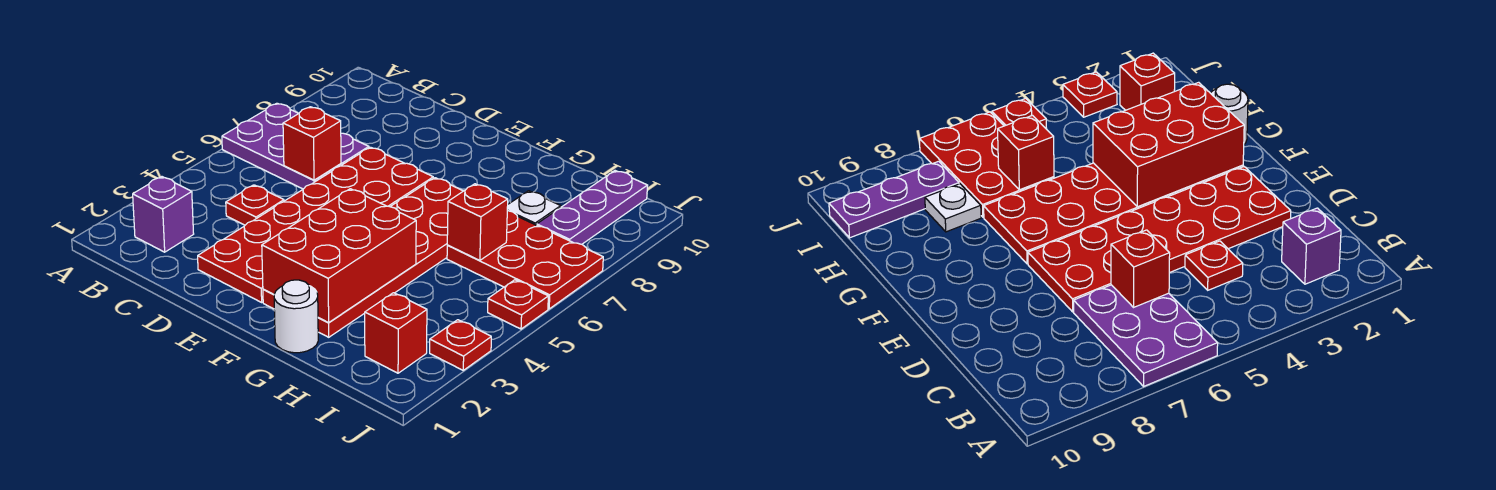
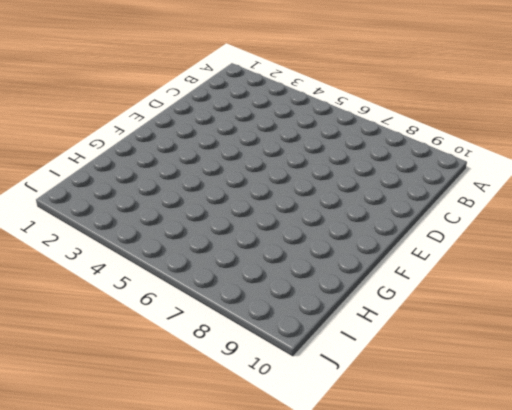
none -> purple plate A6:C7 level 1
none -> purple brick B2 level 1
none -> red plate C4 level 1

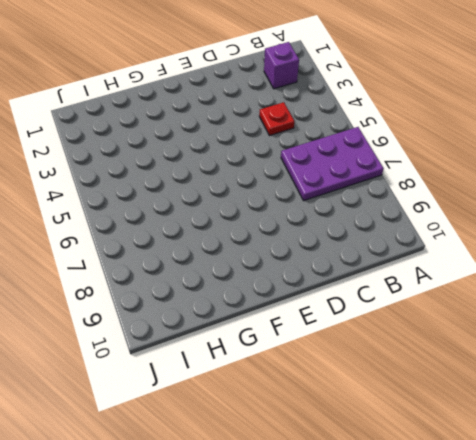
none -> red plate D2:E7 level 1
none -> red plate F2:G7 level 1
none -> white round brick G1 level 1

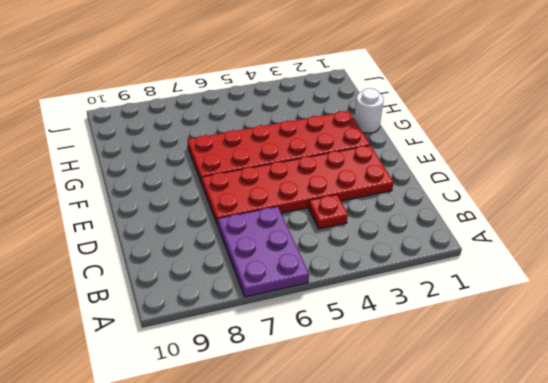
none -> purple brick B2 level 1
none -> red plate H6:J7 level 1
none -> white plate H8 level 1

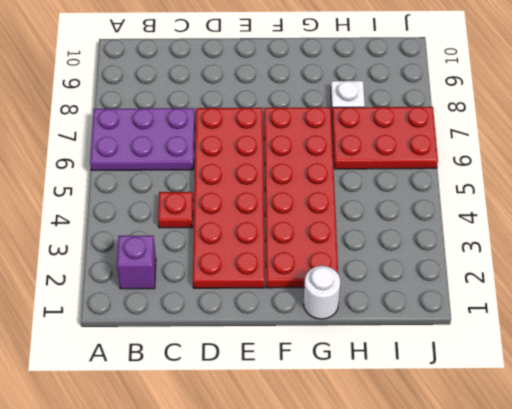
none -> red brick I2 level 1
none -> purple plate I8:I10 level 1
none -> red plate J3 level 1

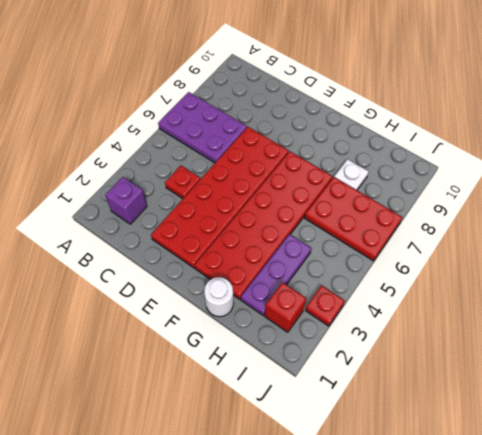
purple plate H2:H4 level 1 -> purple plate I8:I10 level 1
none -> red plate J5 level 1
none -> red brick C6 level 2
none -> red brick F2:G4 level 2

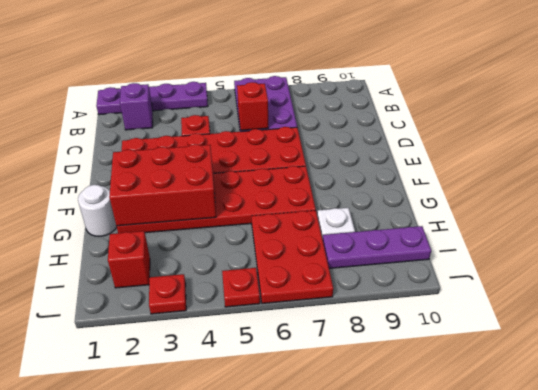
purple plate A1:A4 level 1 -> none
none -> red brick H6 level 2

